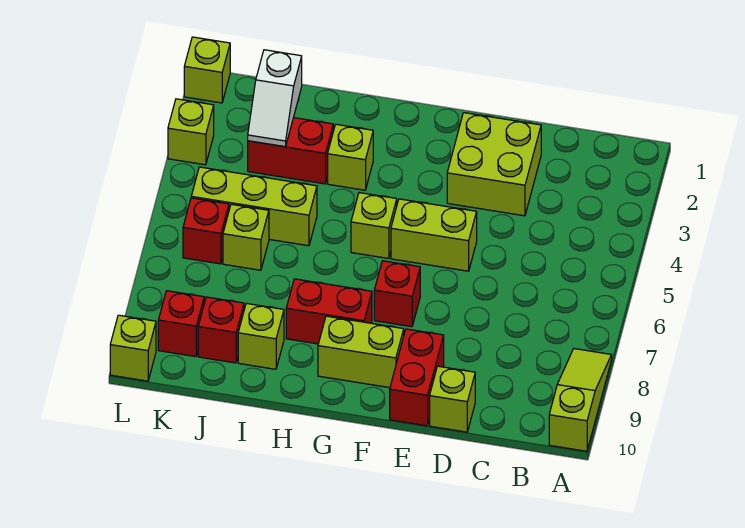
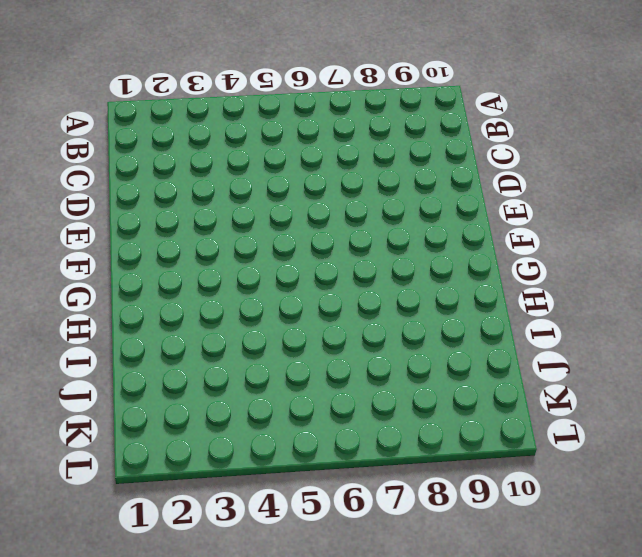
none -> lime slope A8:A10 level 1 top 10
none -> lime brick D2:E3 level 1
none -> lime brick D10 level 1

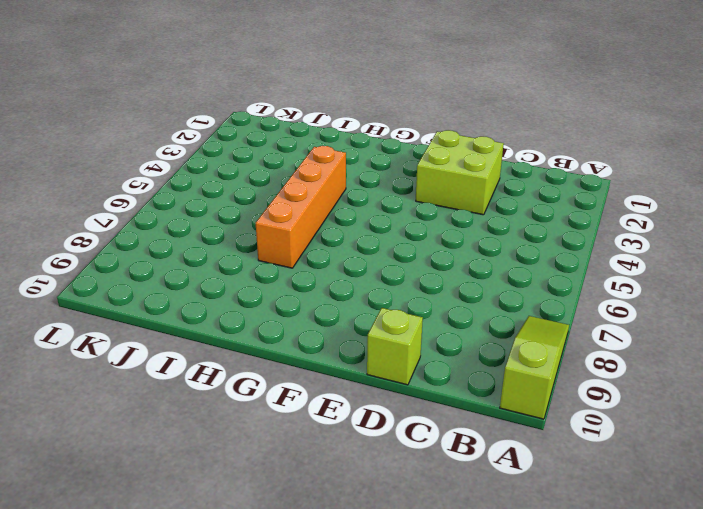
orange brick H4:H7 level 1 -> none
none -> lime brick E5:F5 level 1
none -> red brick E9:E10 level 1
none -> red brick F7 level 1

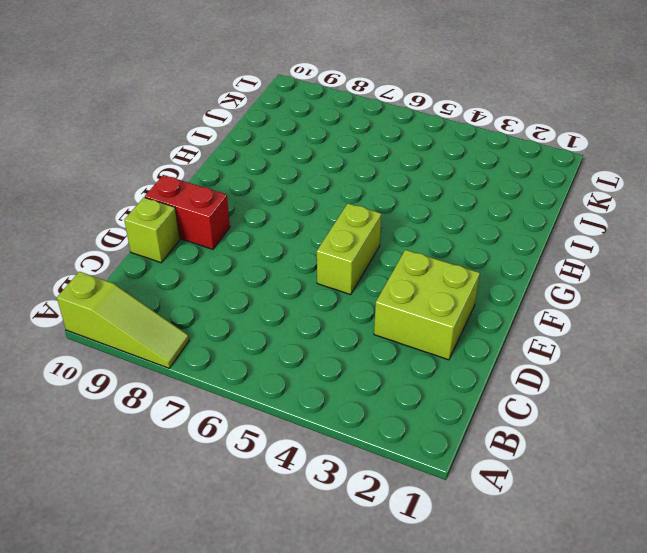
none -> red brick F7 level 1
none -> lime brick F9:G9 level 1
none -> lime brick G5 level 1

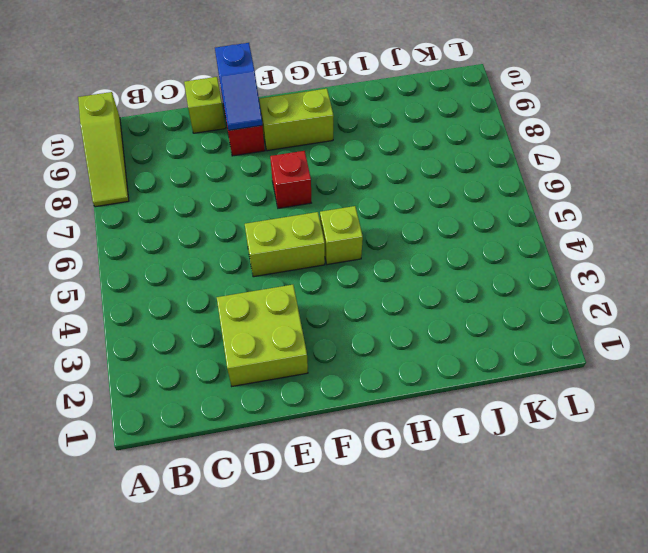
blue slope E9:E10 level 2 top 10 -> none
none -> red brick G8:H8 level 1
none -> lime brick H3 level 1
none -> red brick I3:J3 level 1

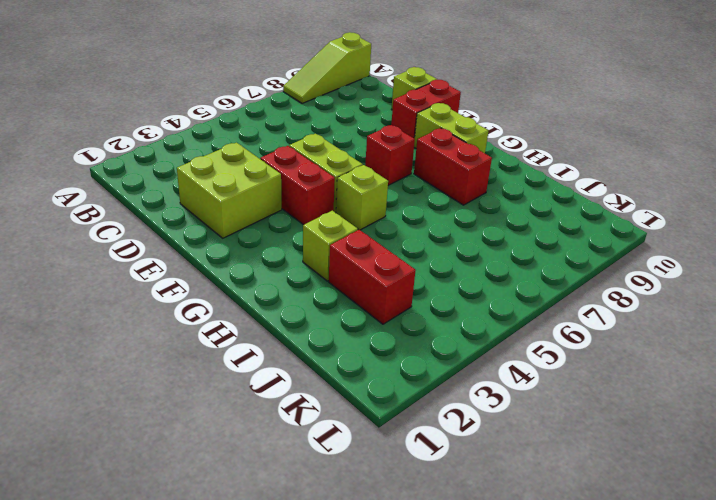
red brick E4:F4 level 1 -> none
none -> lime brick I5:K5 level 1
none -> lime brick I9 level 1
none -> lime brick J6 level 1

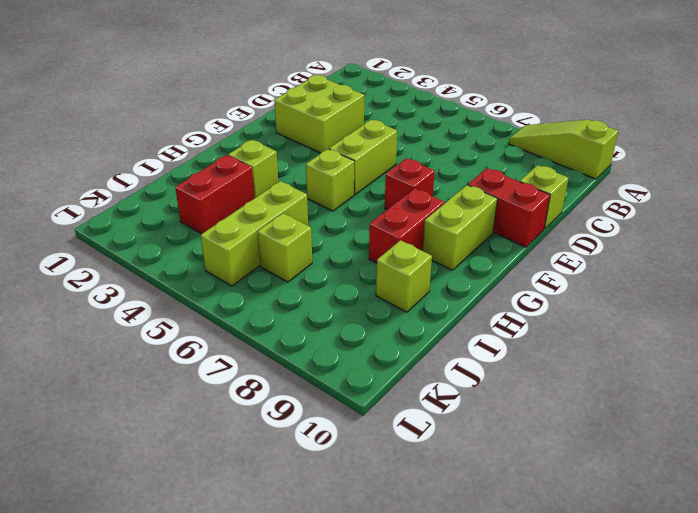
none -> red brick J9 level 1
none -> red brick K6 level 1
none -> red brick K9 level 1

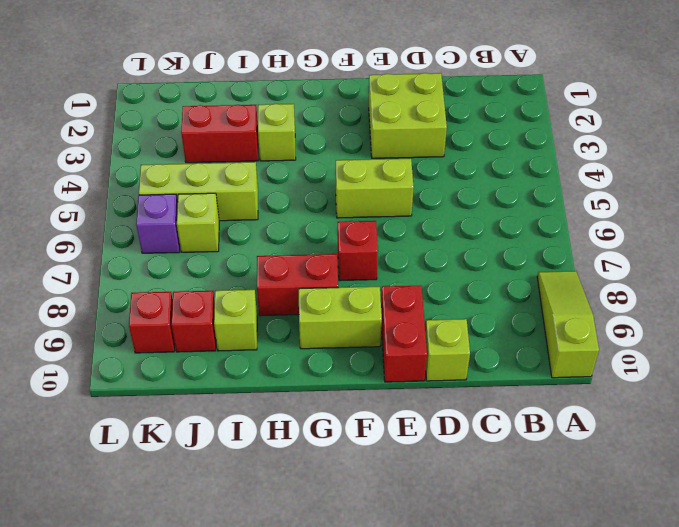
purple brick K6 level 1 -> red brick K6 level 1
none -> lime brick G5 level 1
none -> lime brick L1 level 1
none -> lime brick L3 level 1

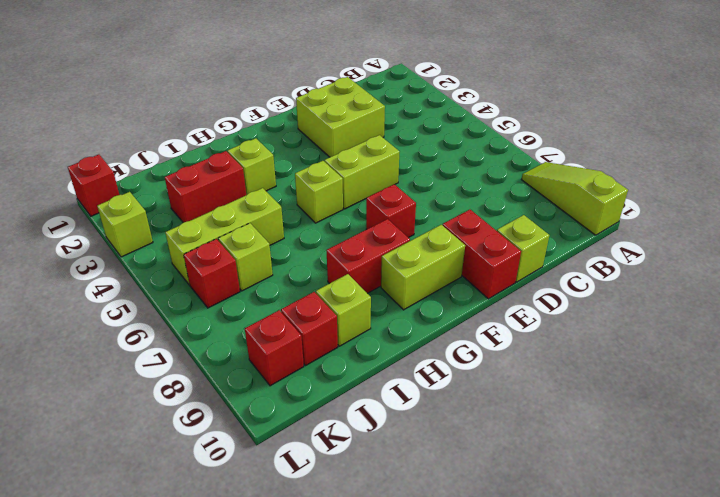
red brick L1 level 1 -> lime brick L1 level 1
none -> lime brick L10 level 1
none -> white slope J2:J3 level 2 top 2

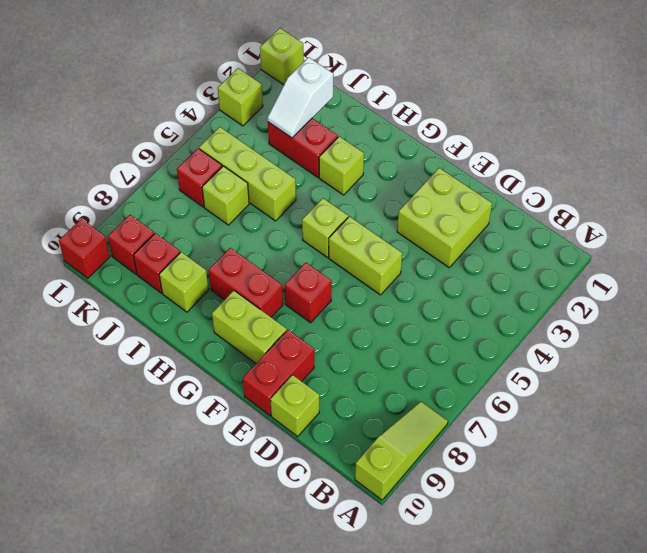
red brick L10 level 1 -> lime brick L10 level 1

